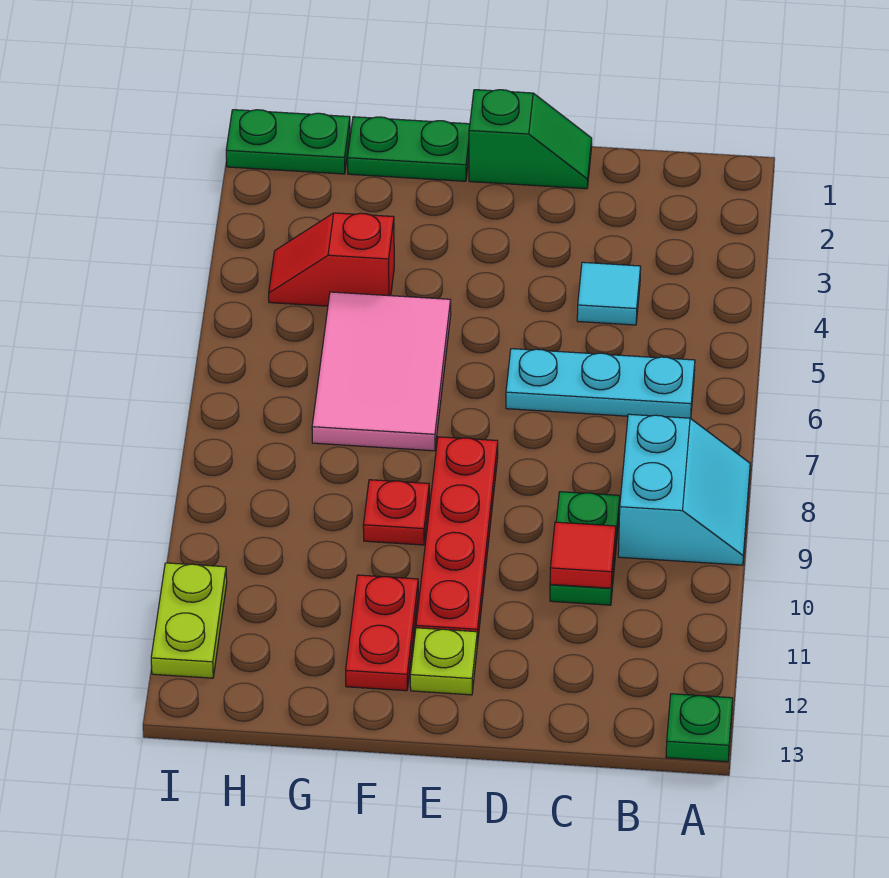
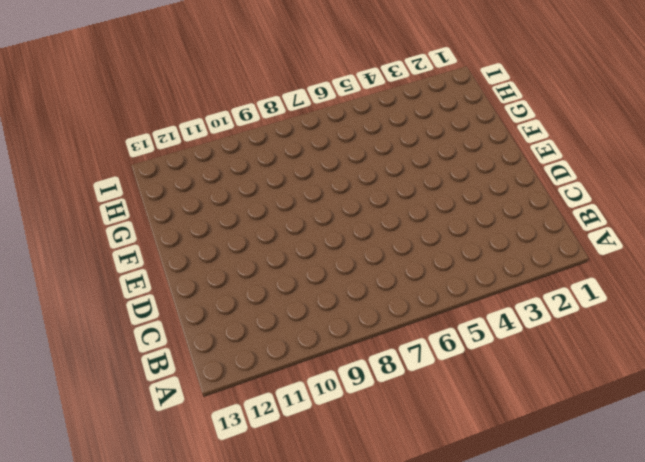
none -> cyan slope A8:B9 level 1 top B
none -> green plate A13 level 1
none -> cyan plate B6:D6 level 1

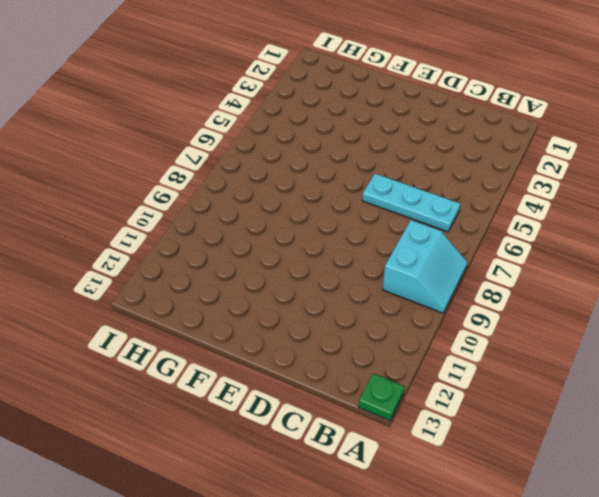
none -> cyan tile C4 level 1
none -> green plate C9:C10 level 1
none -> green slope D1:E1 level 1 top E

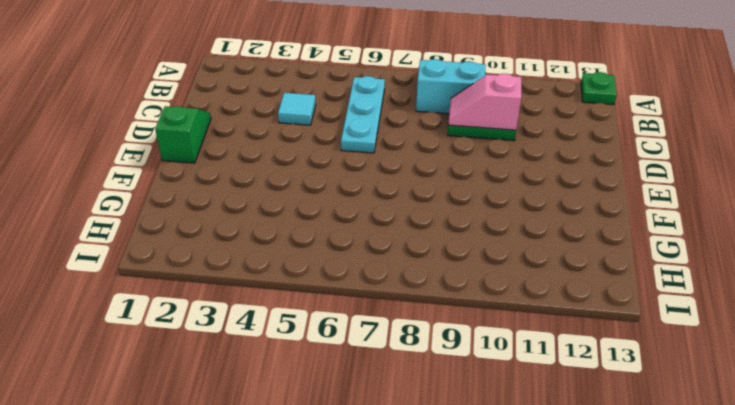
pink slope C9:C10 level 2 top 10 -> red tile C10 level 2
none -> red plate E8:E11 level 1
none -> lime plate E12 level 1
none -> green plate F1:G1 level 1

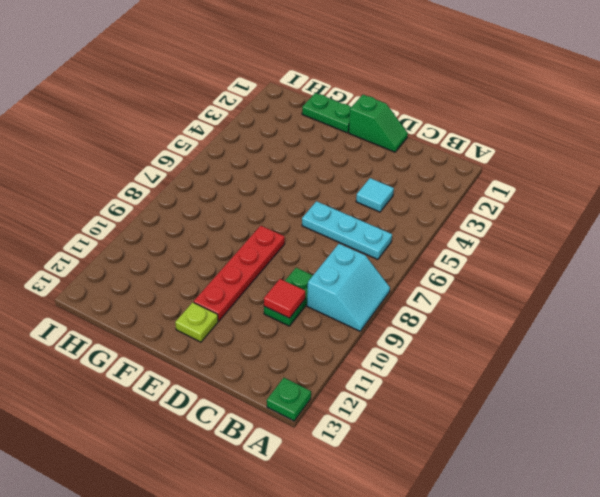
none -> pink tile F5:G7 level 1
none -> red plate F9 level 1
none -> red plate F11:F12 level 1

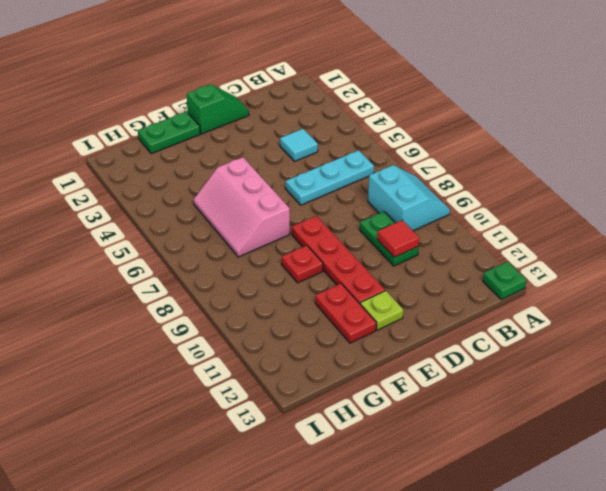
pink slope F5:G7 level 1 top F -> pink tile F5:G7 level 1
none -> red slope G4:H4 level 1 top G
none -> green plate H1:I1 level 1
none -> lime plate I11:I12 level 1

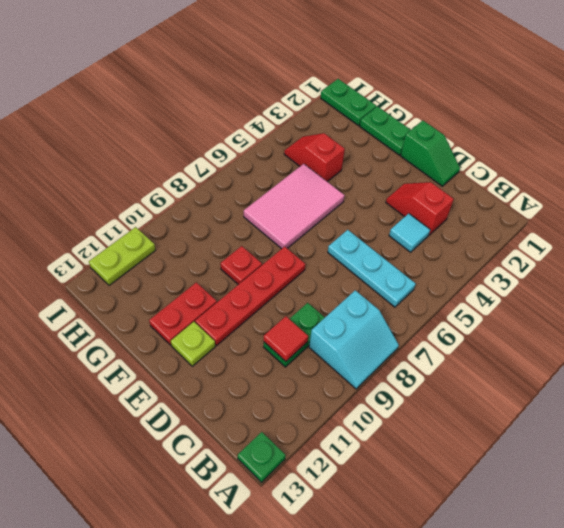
red slope C3:D3 level 1 top C -> none

